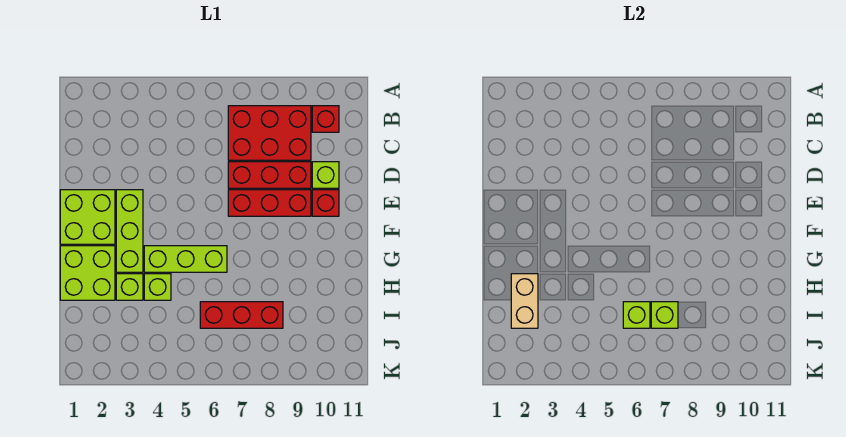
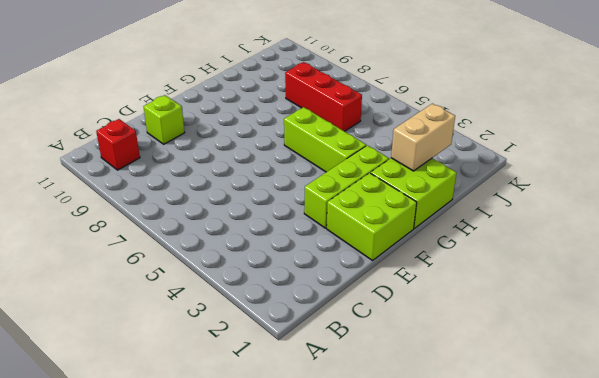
none -> red brick B7:C9 level 1
none -> red brick D7:D9 level 1
none -> red brick E7:E9 level 1

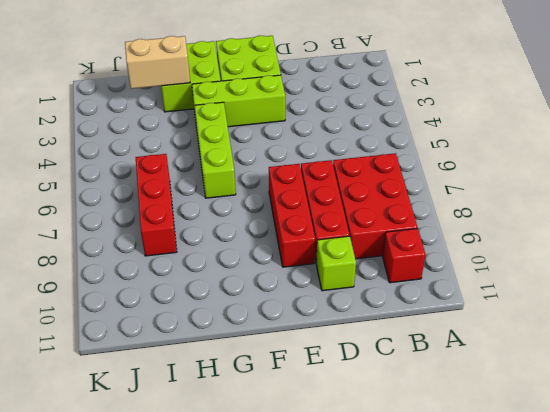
none -> red brick E10 level 1
none -> lime brick H3 level 1
none -> lime brick H4 level 1

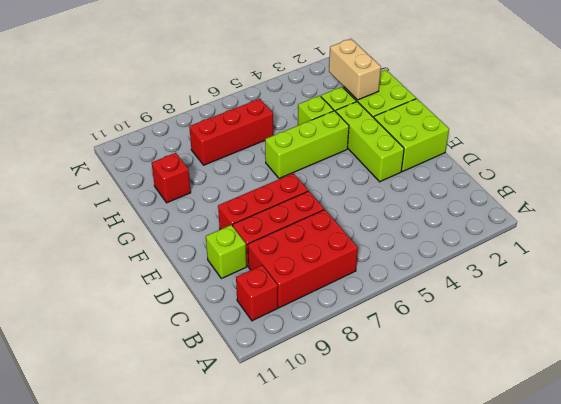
red brick H10 level 1 -> red brick E10 level 1
none -> lime brick I6 level 2
none -> lime brick I7 level 2

